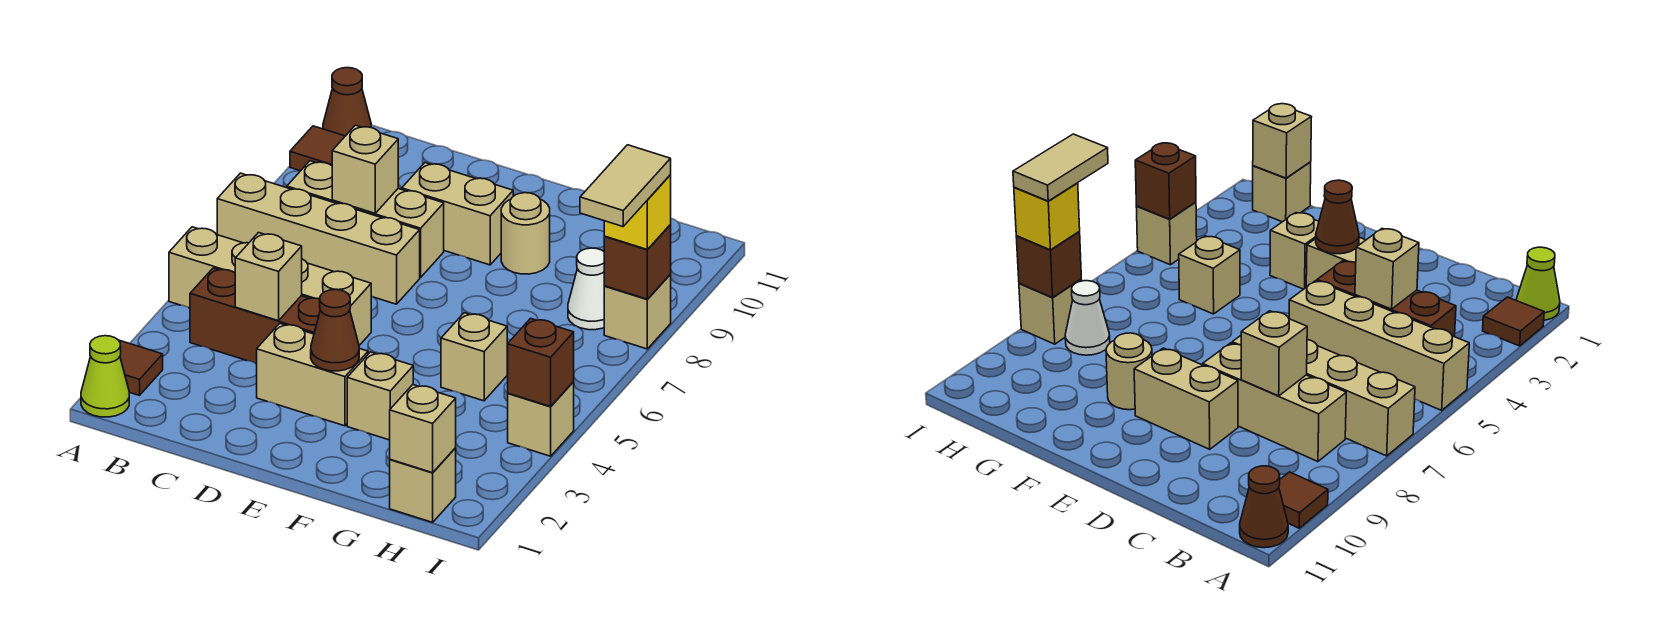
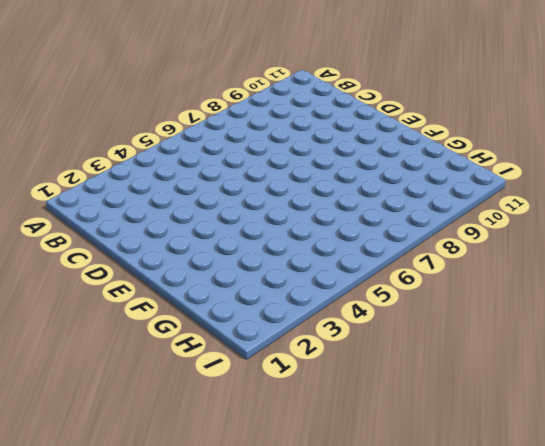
none -> lime cone A1 level 1
none -> brown tile A2 level 1
none -> tan brick A5:D5 level 1

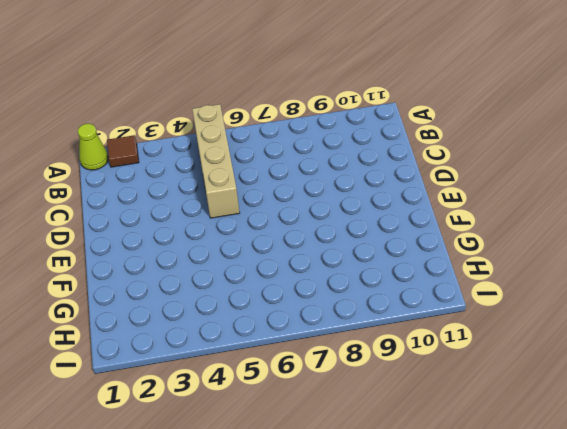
none -> tan brick A7:D7 level 1
none -> brown tile A10 level 1
none -> brown cone A11 level 1

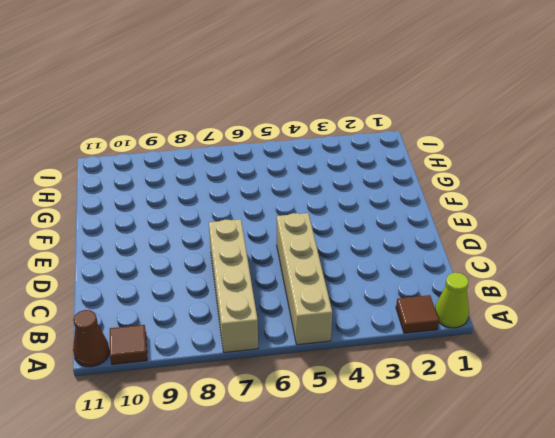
none -> brown brick B4:D4 level 1
none -> tan brick B8:D8 level 1
none -> tan brick D3:E3 level 1

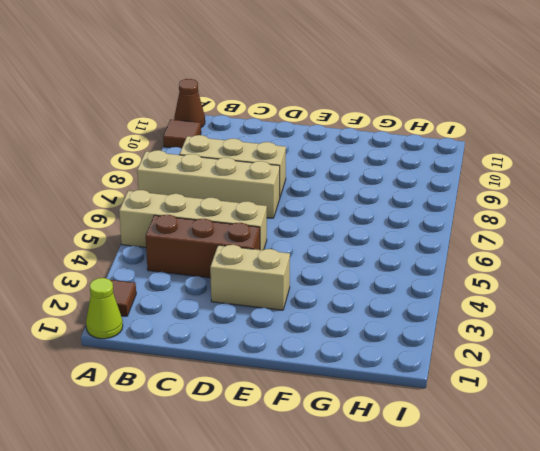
none -> tan brick D9:E9 level 1
none -> tan brick F3 level 1
none -> tan round brick F9 level 1

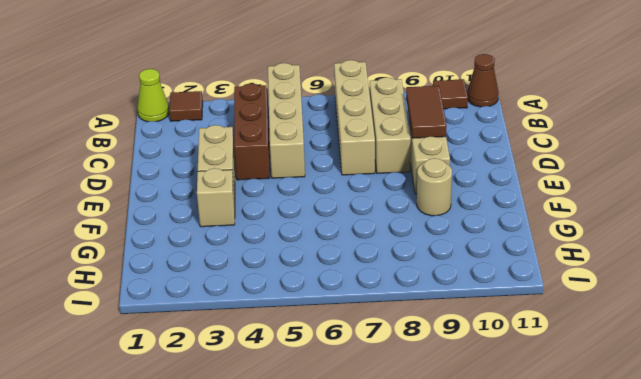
brown tile C9:D9 level 2 -> none
none -> tan brick G5 level 1
none -> tan brick H1 level 1
none -> white cone H8 level 1

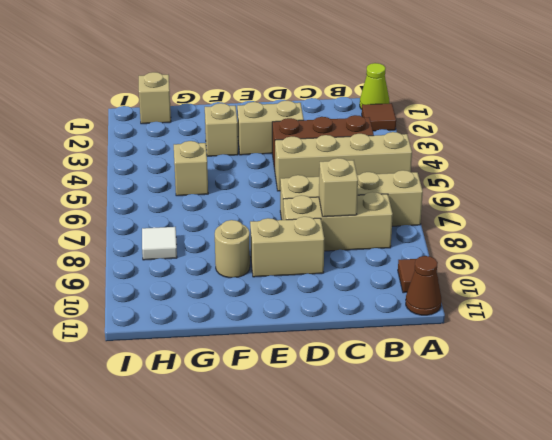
white tile H8 level 1 -> white cone H8 level 1
none -> tan brick I4 level 1
none -> tan brick I8 level 1
none -> tan brick C4 level 2

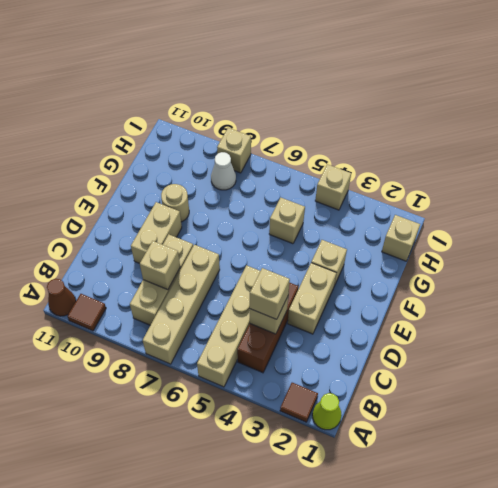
tan brick C4 level 3 -> tan brick H1 level 2
none -> brown cone E3 level 2
none -> brown brick I4 level 2
none -> brown brick I8 level 2

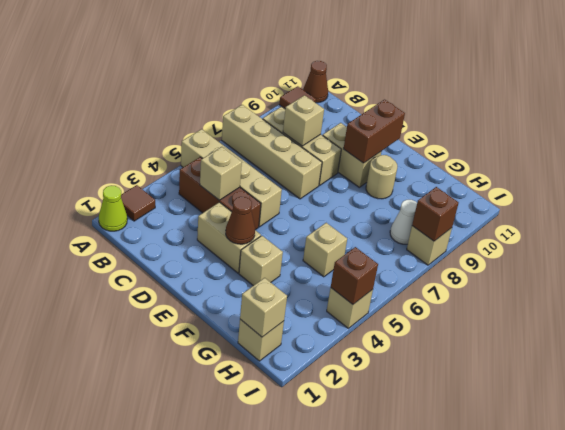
brown brick E9:E10 level 2 -> none
none -> yellow brick I8 level 3
none -> tan tile I7:I8 level 4

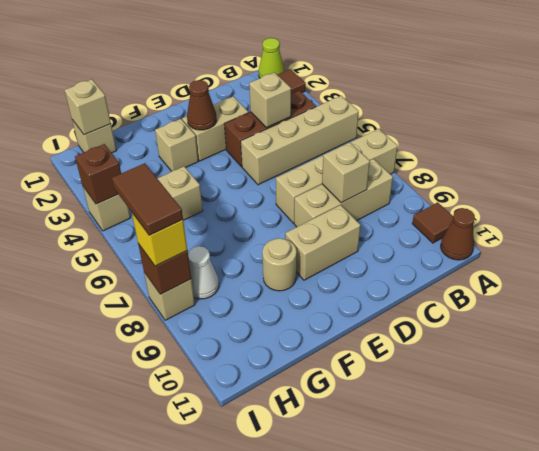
brown tile I7:I8 level 4 -> tan tile I7:I8 level 4

